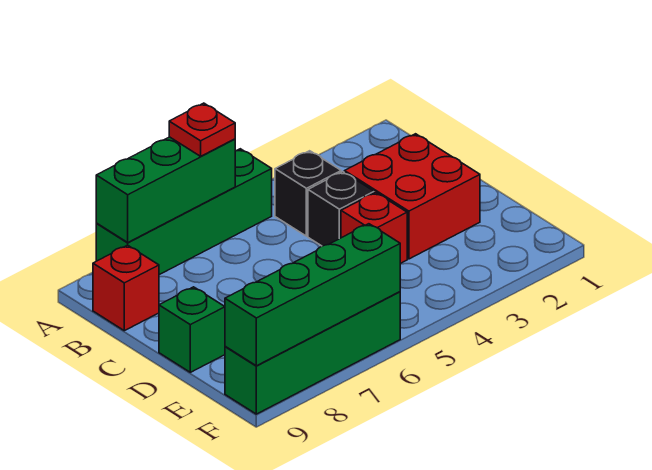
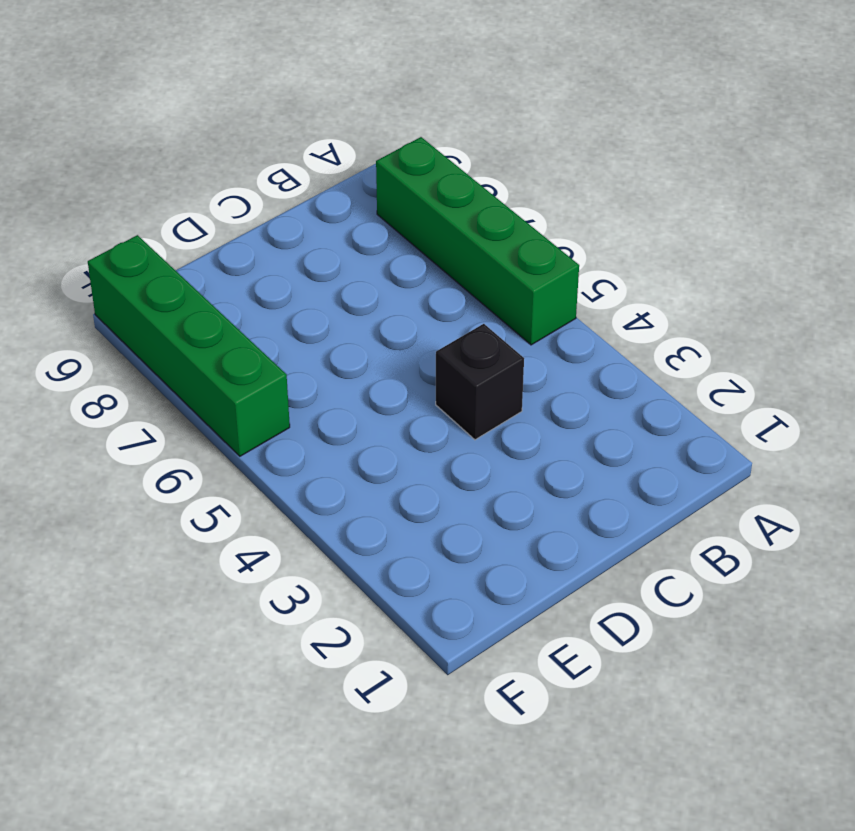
none -> black brick B4 level 1
none -> red brick B9 level 1

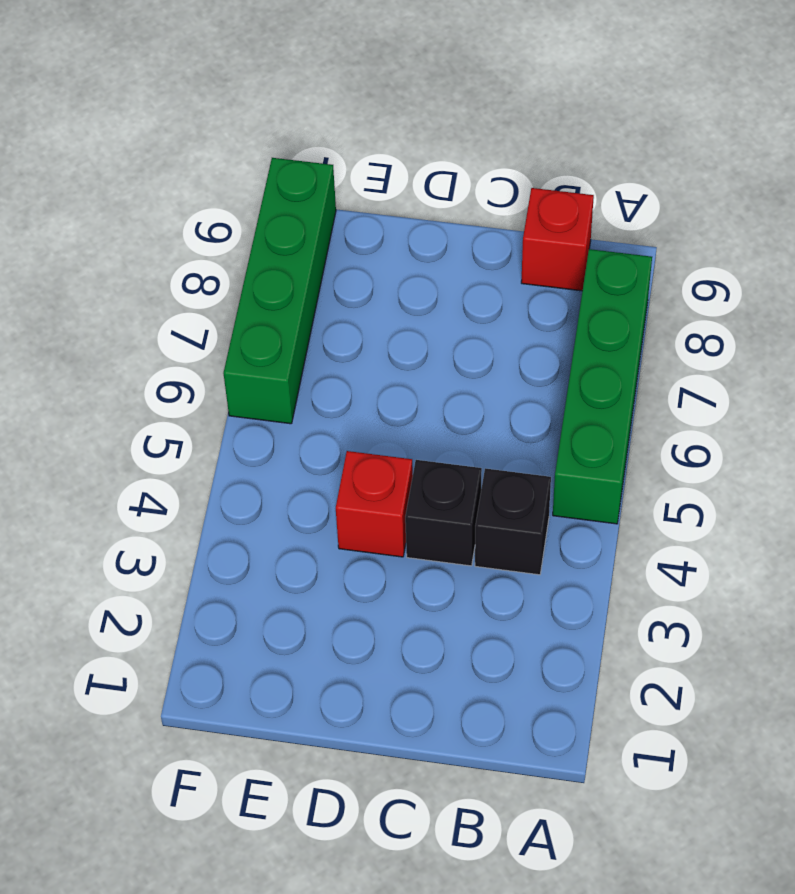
none -> red brick C2:D3 level 1
none -> green brick D9 level 1

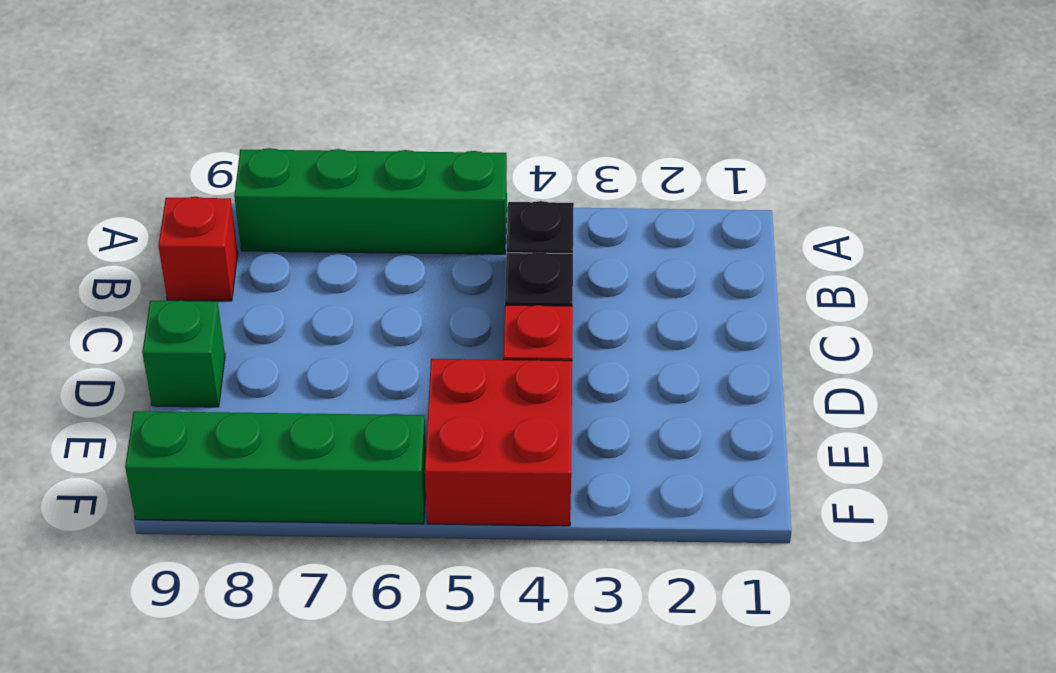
red brick E4:F5 level 1 -> red brick C2:D3 level 1
none -> green brick A6:A8 level 2
none -> green brick F6:F9 level 2

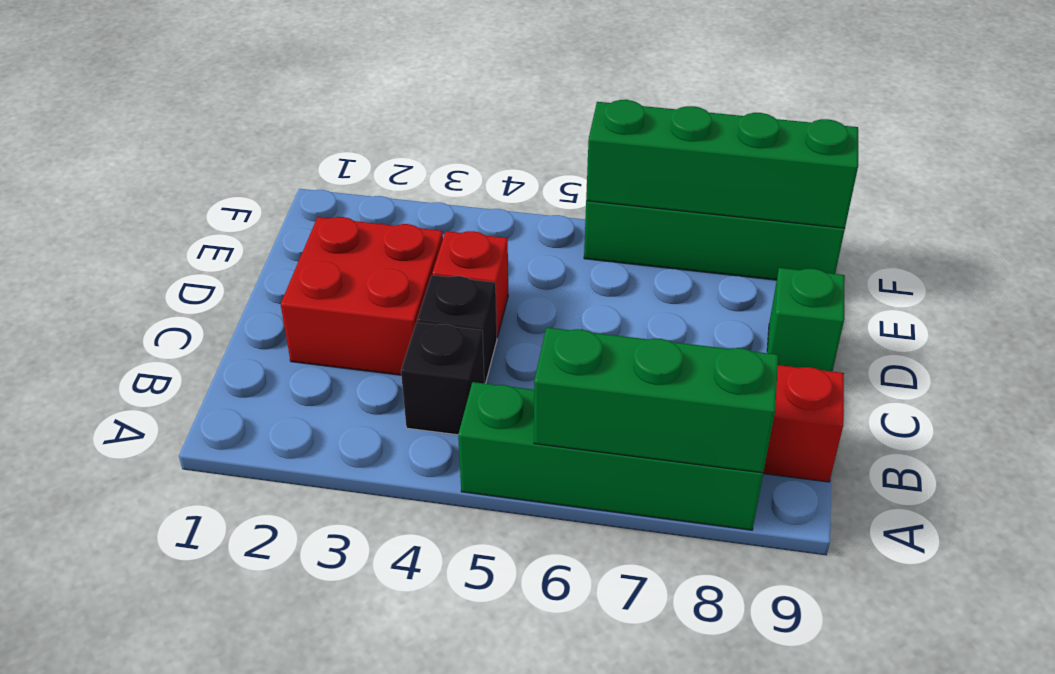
none -> red plate A6 level 3

